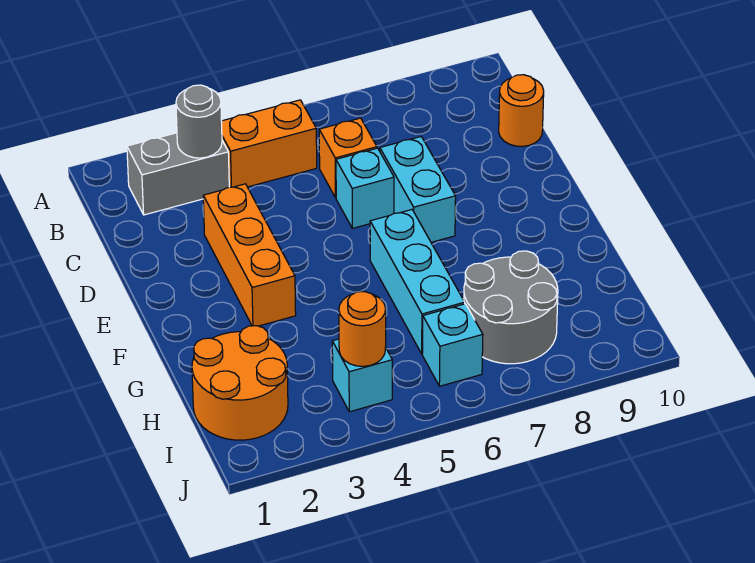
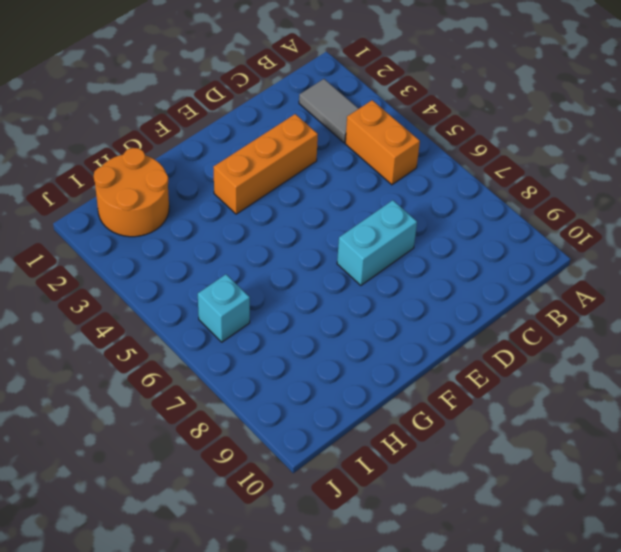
grey tile B2:B3 level 1 -> grey brick B2:B3 level 1
none -> orange brick C6 level 1
none -> orange round brick C10 level 1
none -> cyan brick D6 level 1

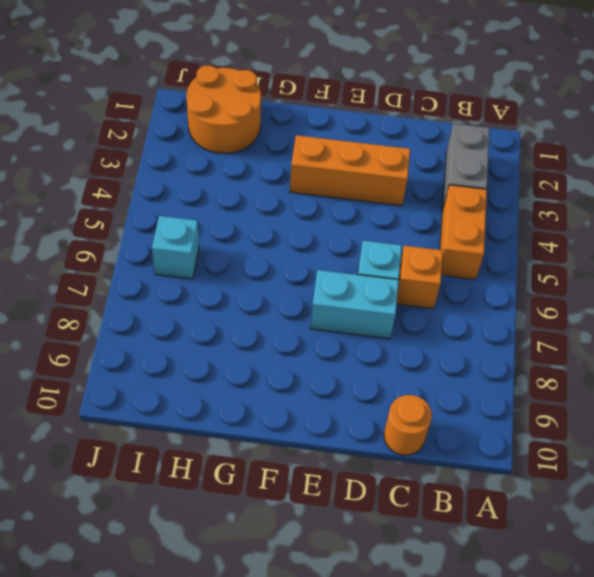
none -> cyan brick F6:H6 level 1
none -> grey round brick H7:I8 level 1
none -> cyan brick I4 level 1

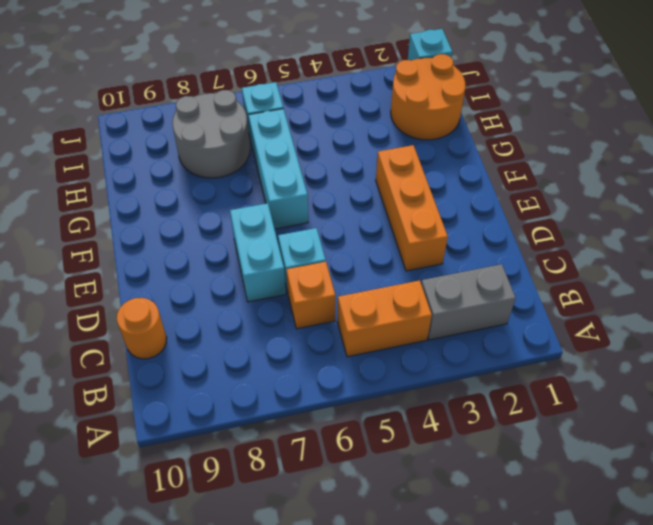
cyan brick J1 level 1 -> cyan brick I4 level 1
none -> grey round brick B3 level 2
none -> orange round brick I4 level 2

